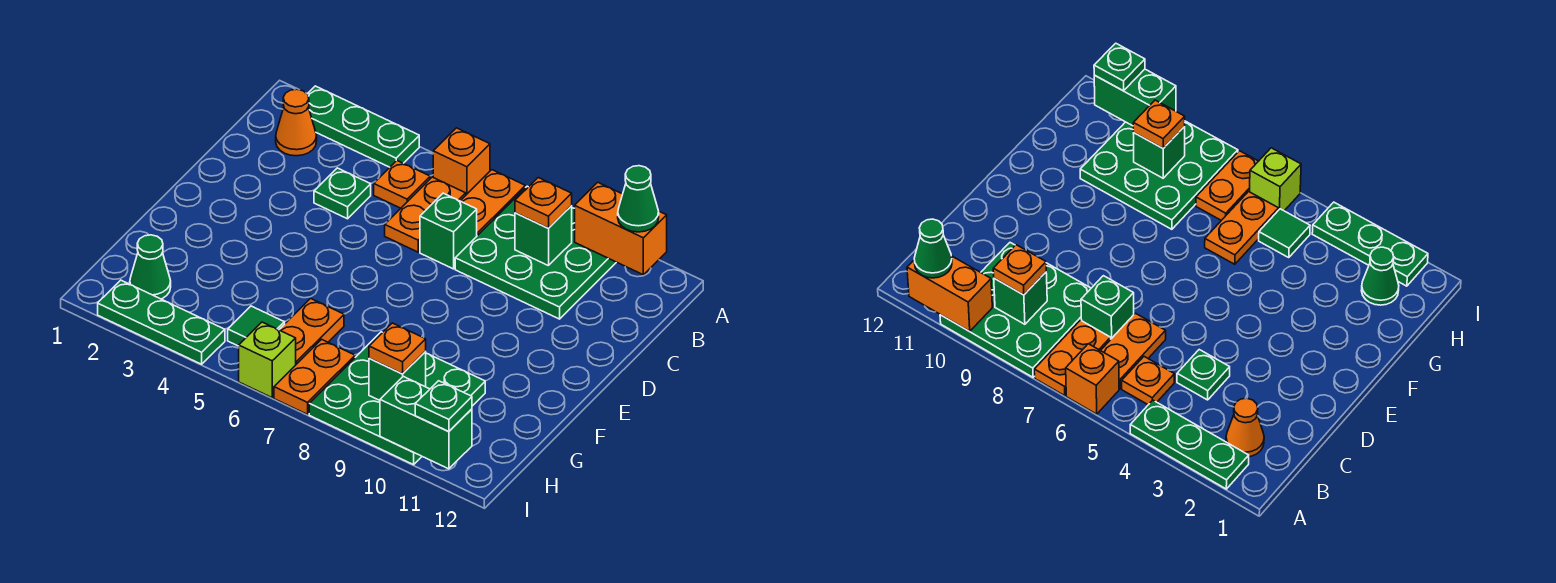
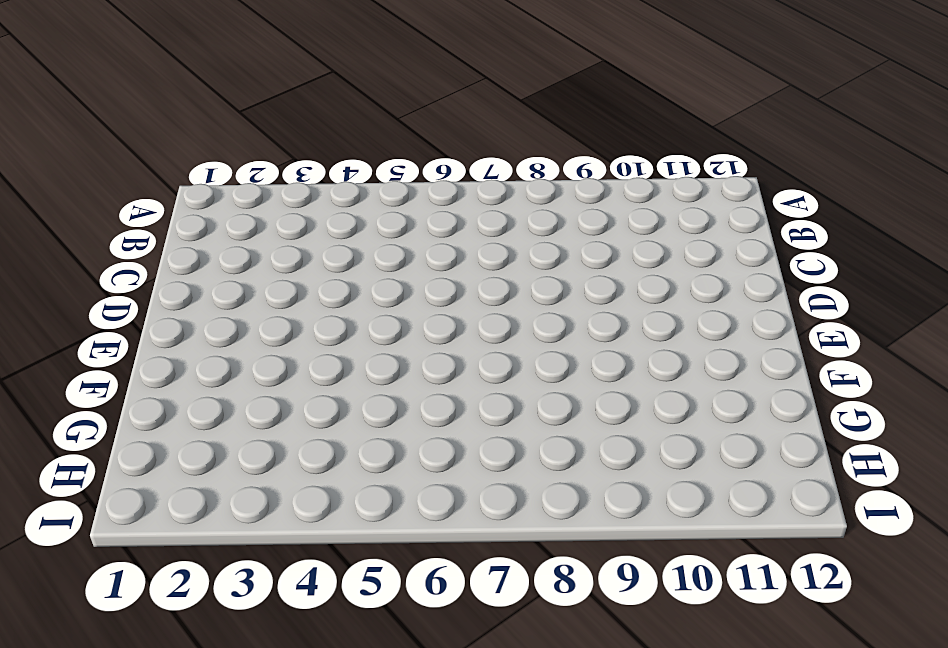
none -> green plate A2:A4 level 1
none -> orange brick A6 level 1
none -> orange plate A7:B7 level 1

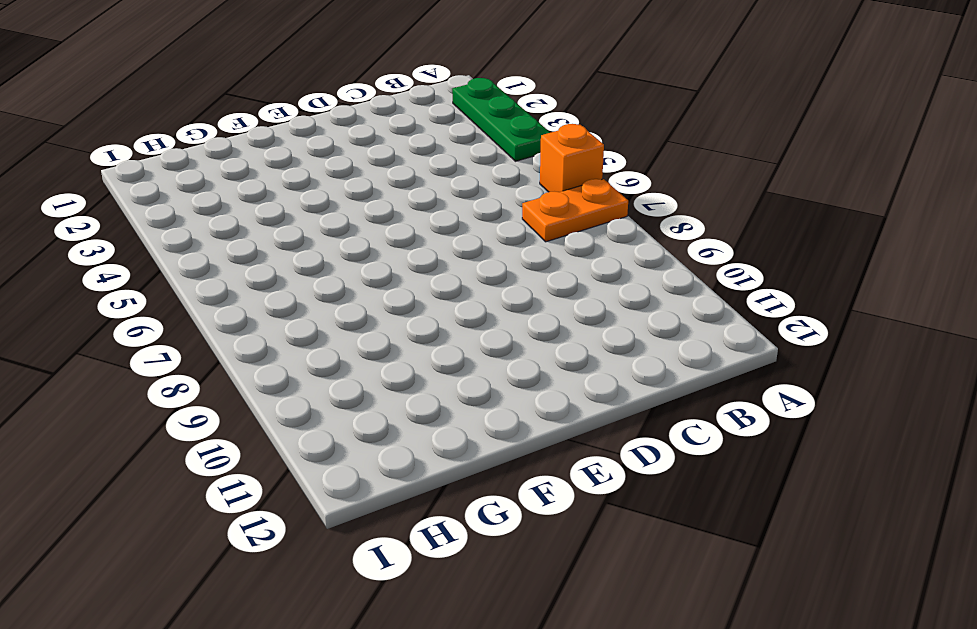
none -> green plate A8:C10 level 1
none -> orange cone B2 level 1
none -> orange plate B5 level 1

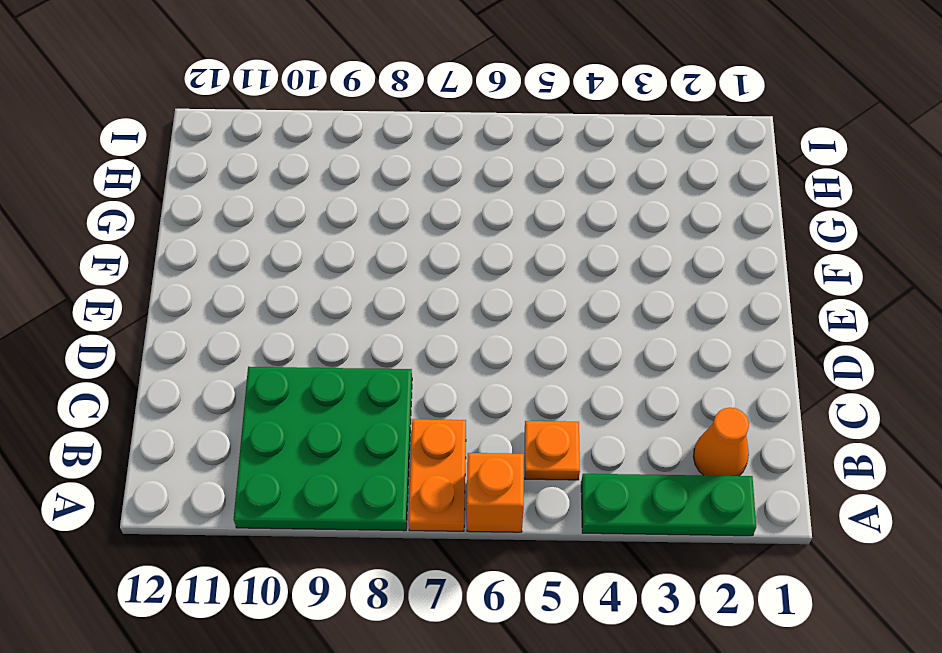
none -> orange plate B6:C6 level 1
none -> green plate C4 level 1
none -> green brick C7 level 1

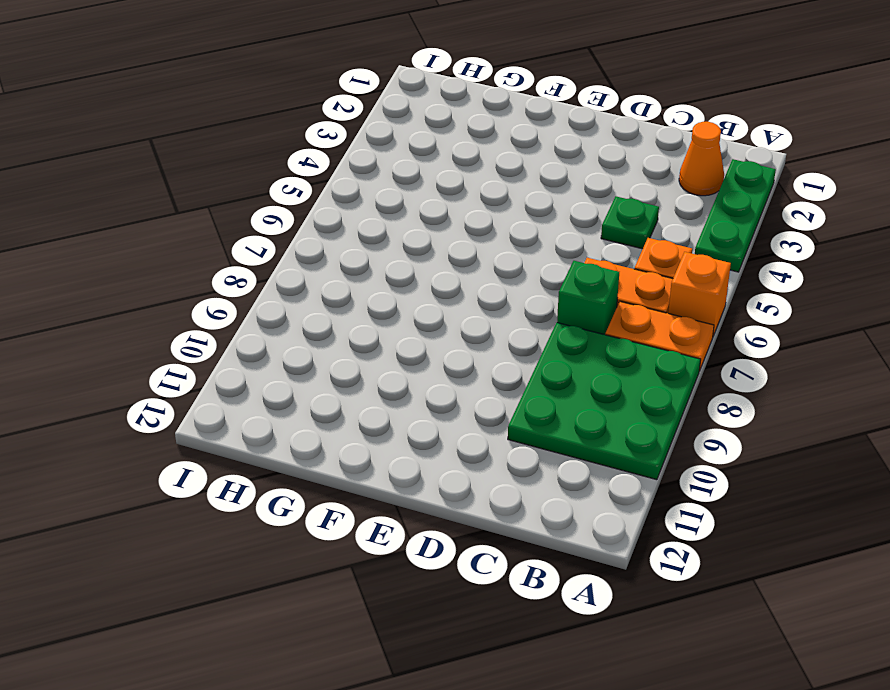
none -> orange plate G6:H6 level 1
none -> green plate G8:I10 level 1
none -> green cone H2 level 1

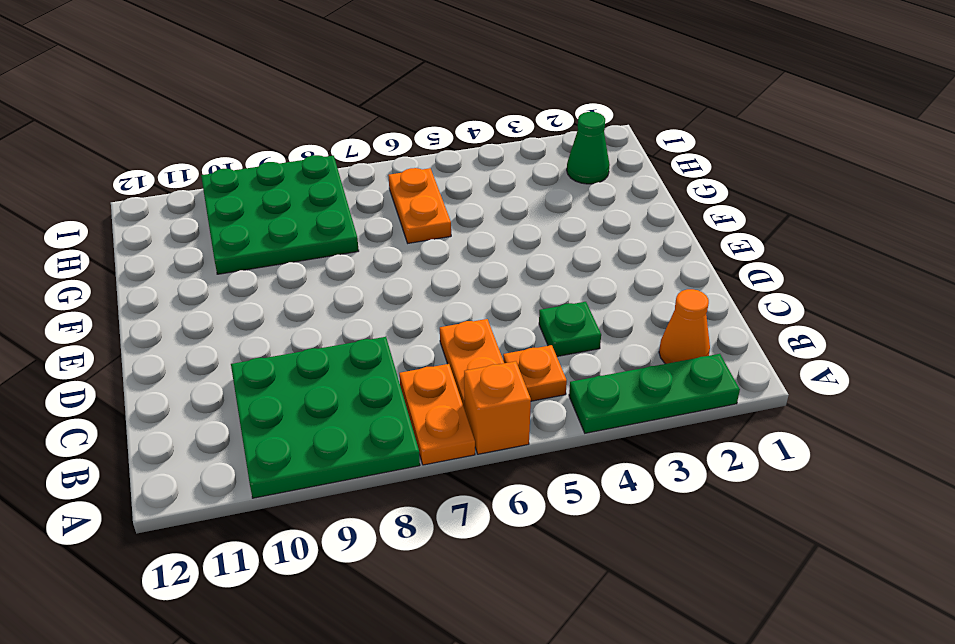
none -> green brick C7 level 1
none -> green tile H5 level 1
none -> orange plate H7:I7 level 1

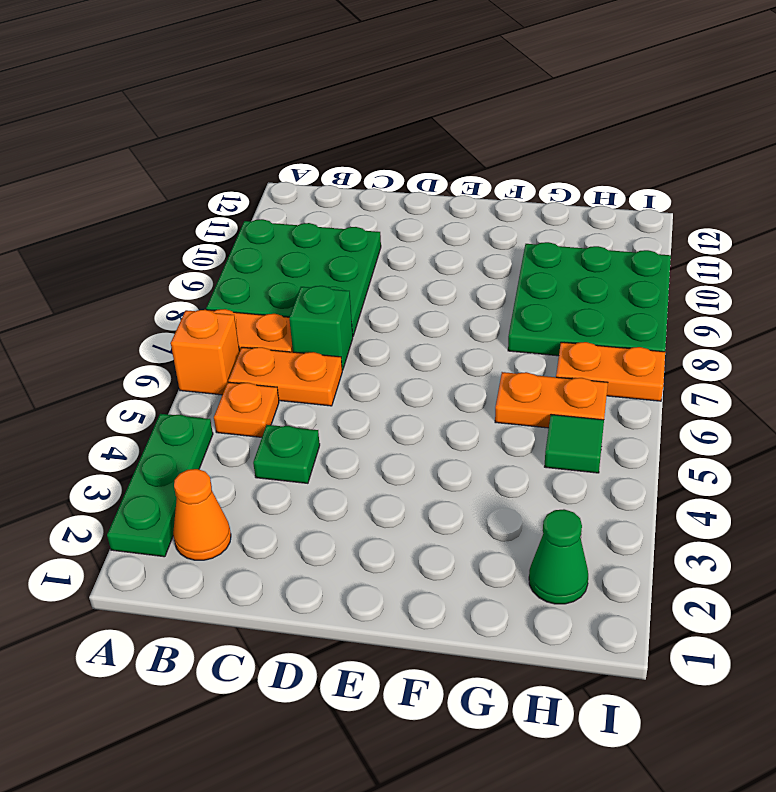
none -> green plate I2:I4 level 1
none -> lime brick I6 level 1
none -> orange brick A10:A11 level 2

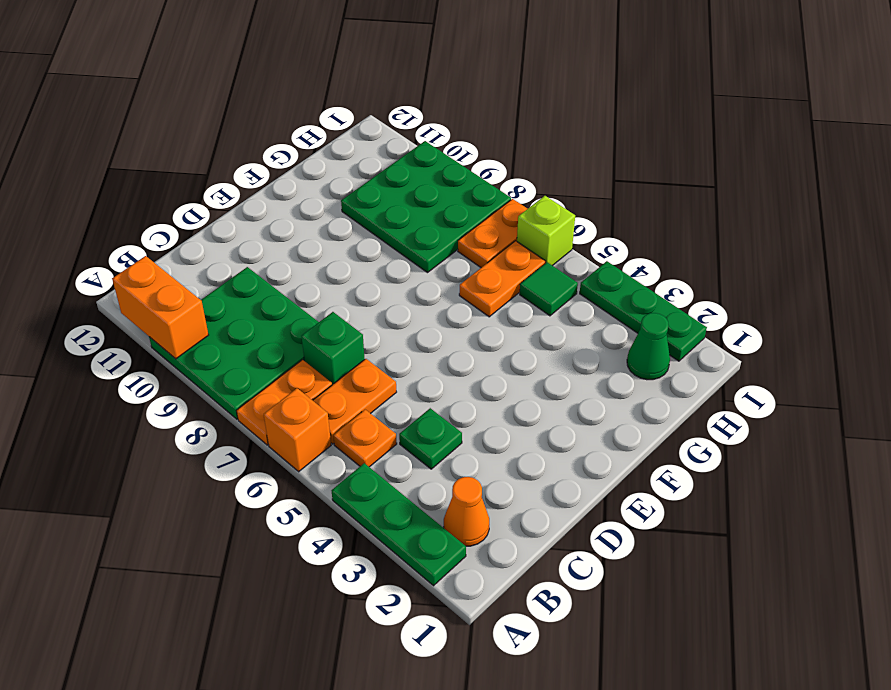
none -> green brick B9 level 2
none -> green brick H9 level 2
none -> green brick I10:I11 level 2

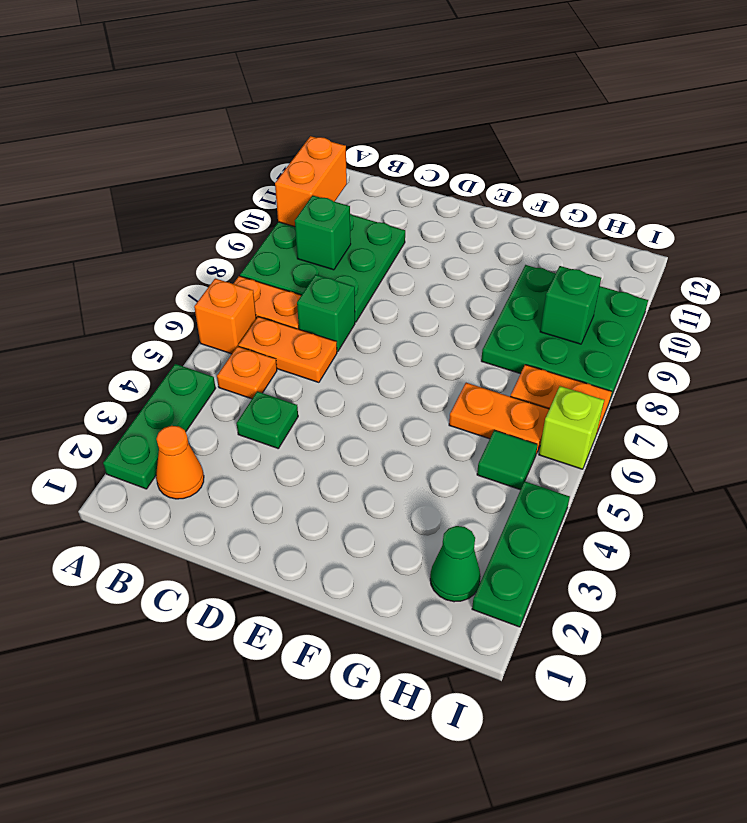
none -> green brick I10:I11 level 2
none -> green cone A11 level 3
none -> orange plate B9 level 3

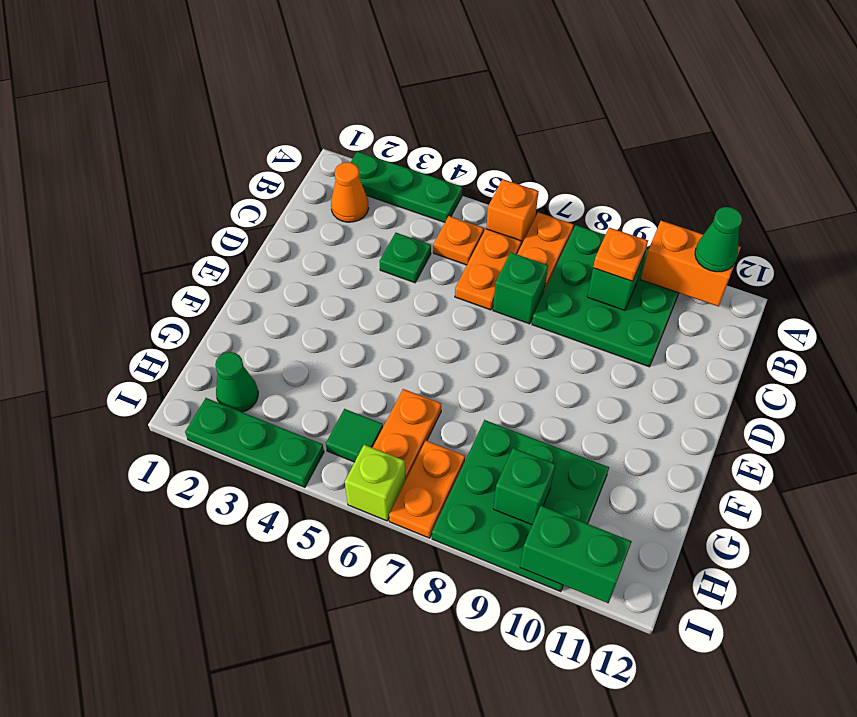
none -> orange plate H9 level 3
none -> green plate I11 level 3

